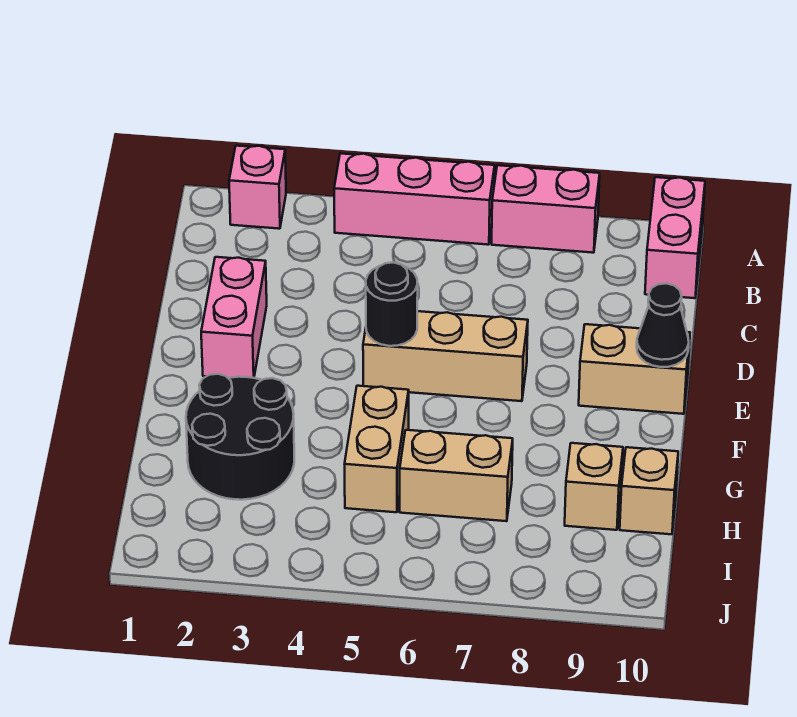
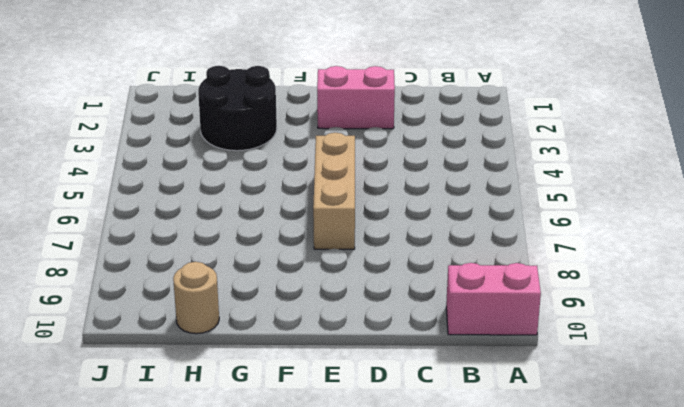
tan round brick H10 level 1 -> tan brick H10 level 1
none -> pink brick A2 level 1
none -> pink brick A4:A6 level 1
none -> pink brick A7:A8 level 1

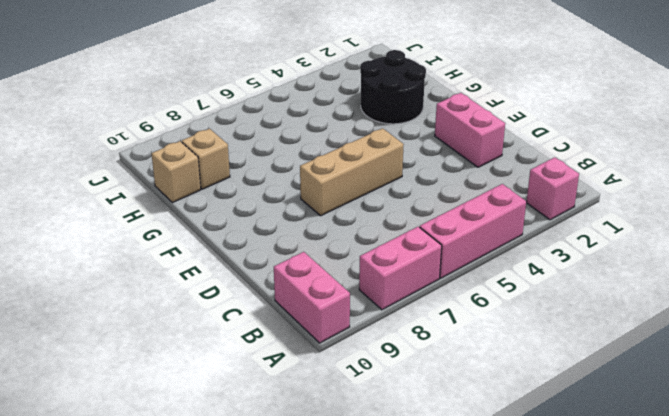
none -> tan brick E9:E10 level 1
none -> tan brick G5:H5 level 1
none -> tan brick H6:H7 level 1

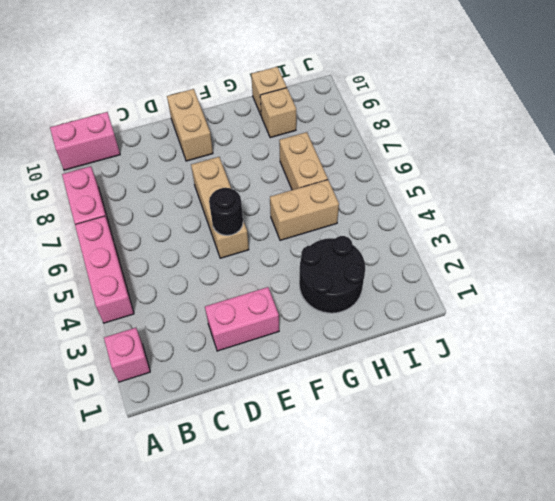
none -> black cone E10 level 2

